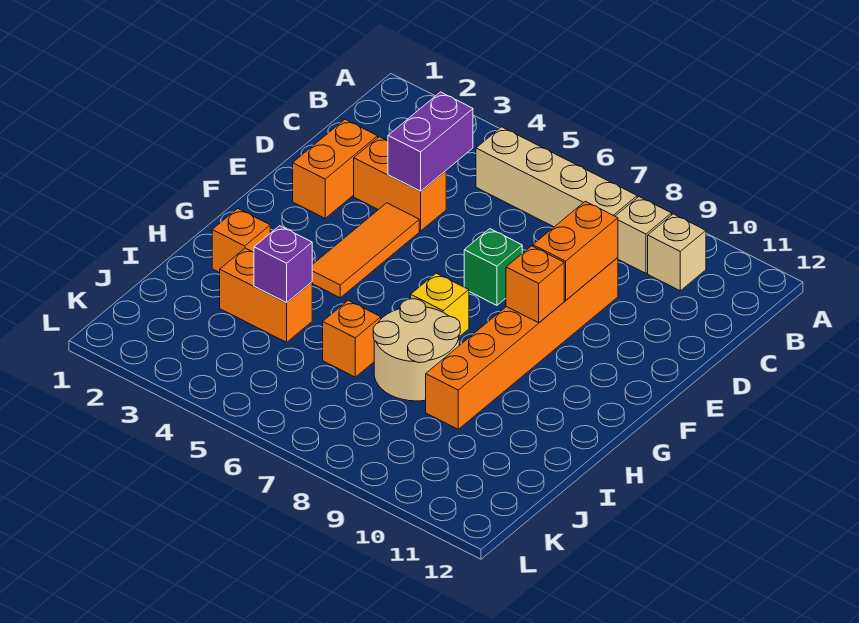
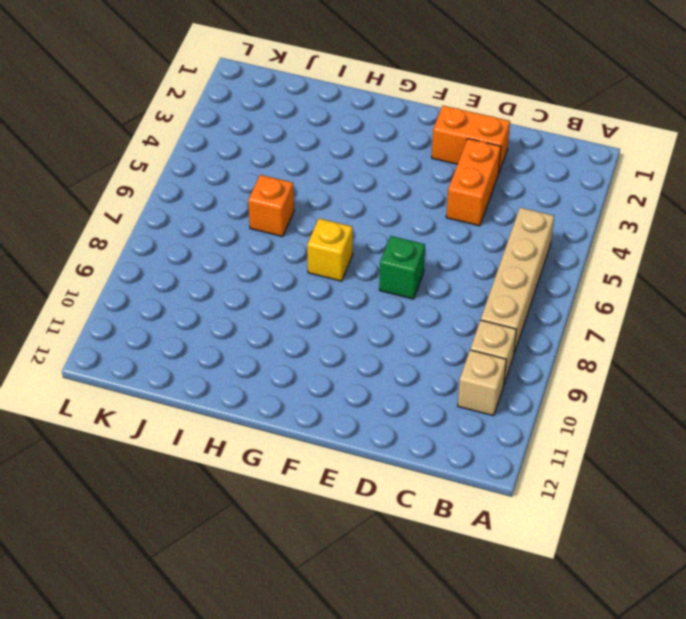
none -> orange brick D9:I9 level 1
none -> orange tile E4:G4 level 1
none -> orange brick H2 level 1

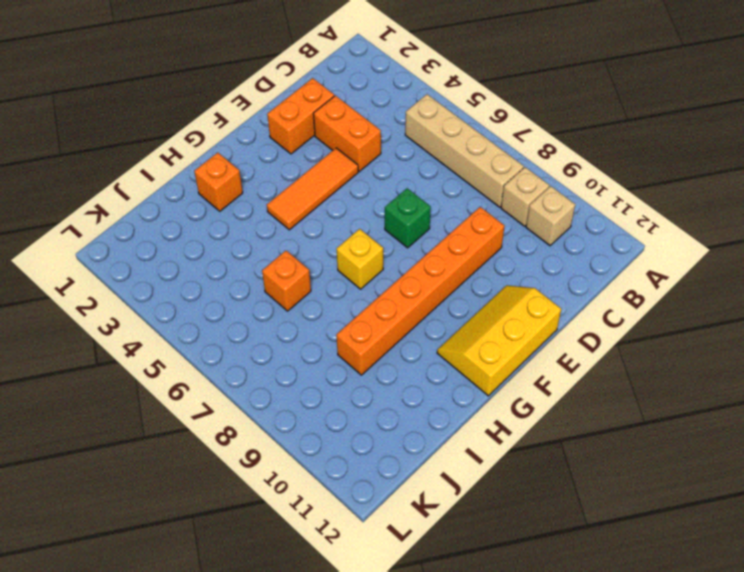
yellow slope E11:G12 level 1 top 12 -> none
none -> tan round brick H7:I8 level 1
none -> orange brick I3:I4 level 1
none -> purple brick C4:D4 level 2

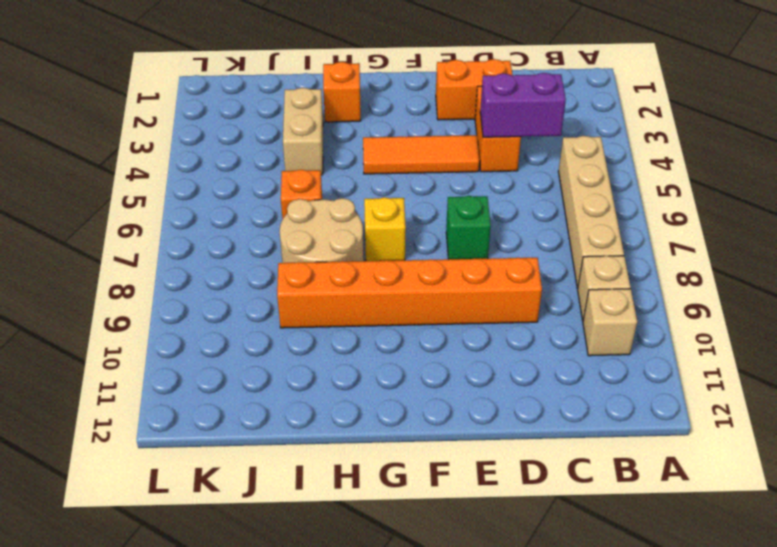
tan brick I3:I4 level 1 -> orange brick I3:I4 level 1
none -> orange brick D9:E9 level 2
none -> orange brick F9 level 2
none -> purple brick I4 level 2

